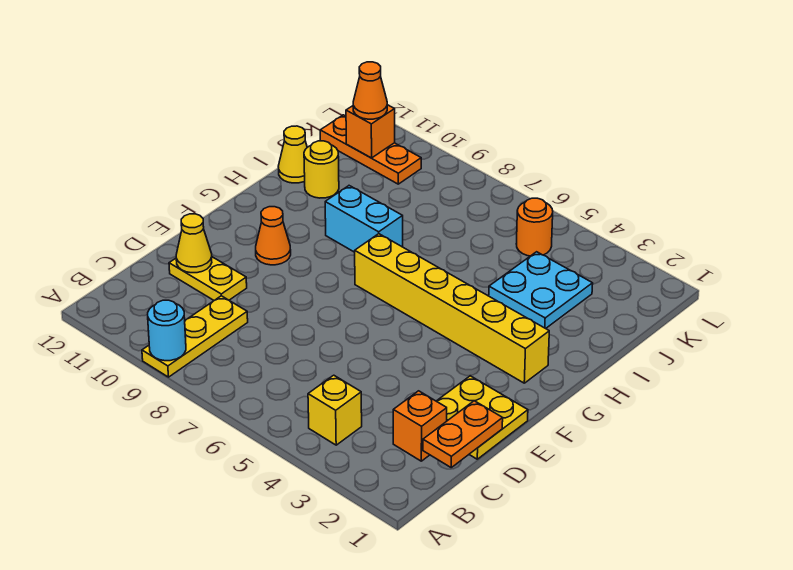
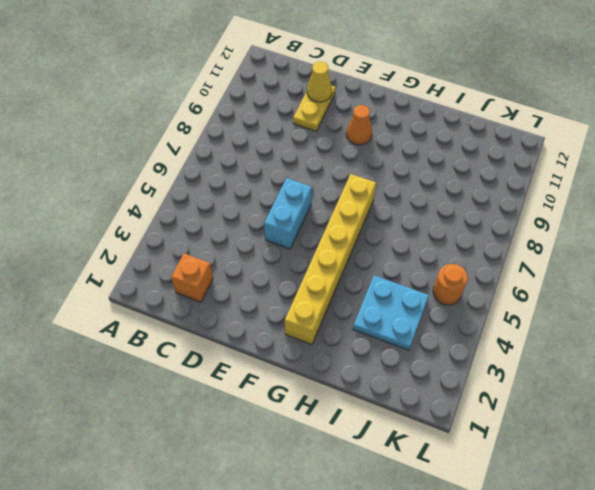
cyan brick E5:E6 level 1 -> cyan brick H8:H9 level 1
none -> yellow plate A9:C9 level 1
none -> yellow brick B4 level 1
none -> yellow plate D1:E2 level 1

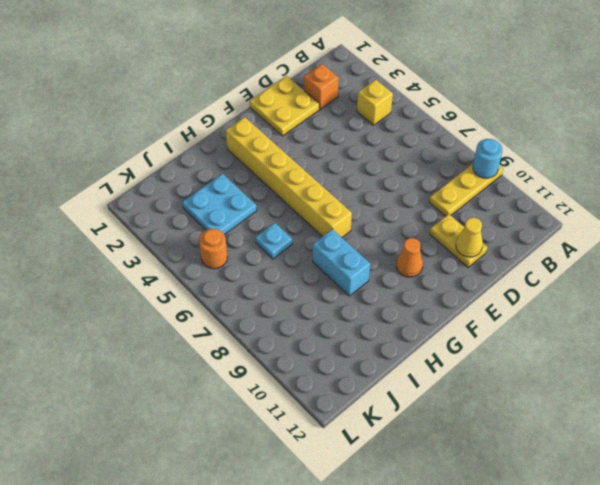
cyan plate I6 level 1 -> none
none -> yellow round brick I11 level 1
none -> yellow cone I12 level 1
none -> orange plate K10:K12 level 1

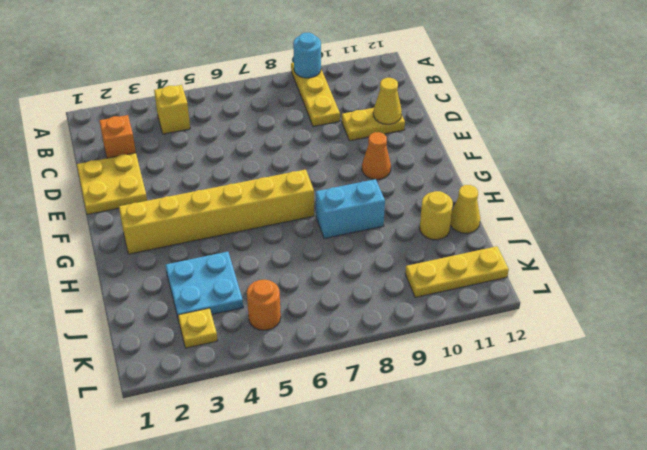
yellow plate K3 level 1 -> none
yellow plate K10:K12 level 1 -> orange plate K10:K12 level 1
none -> orange plate C1:D1 level 2
none -> orange brick K11 level 2
none -> orange cone K11 level 3

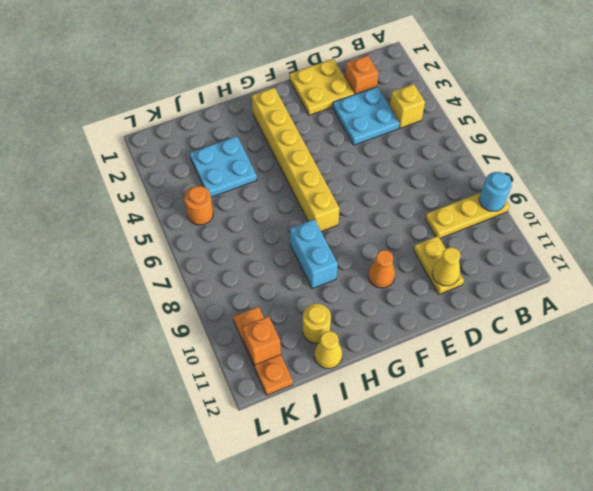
cyan plate C3:D4 level 1 -> none
none -> orange plate C1:D1 level 2
none -> orange cone K11 level 3

